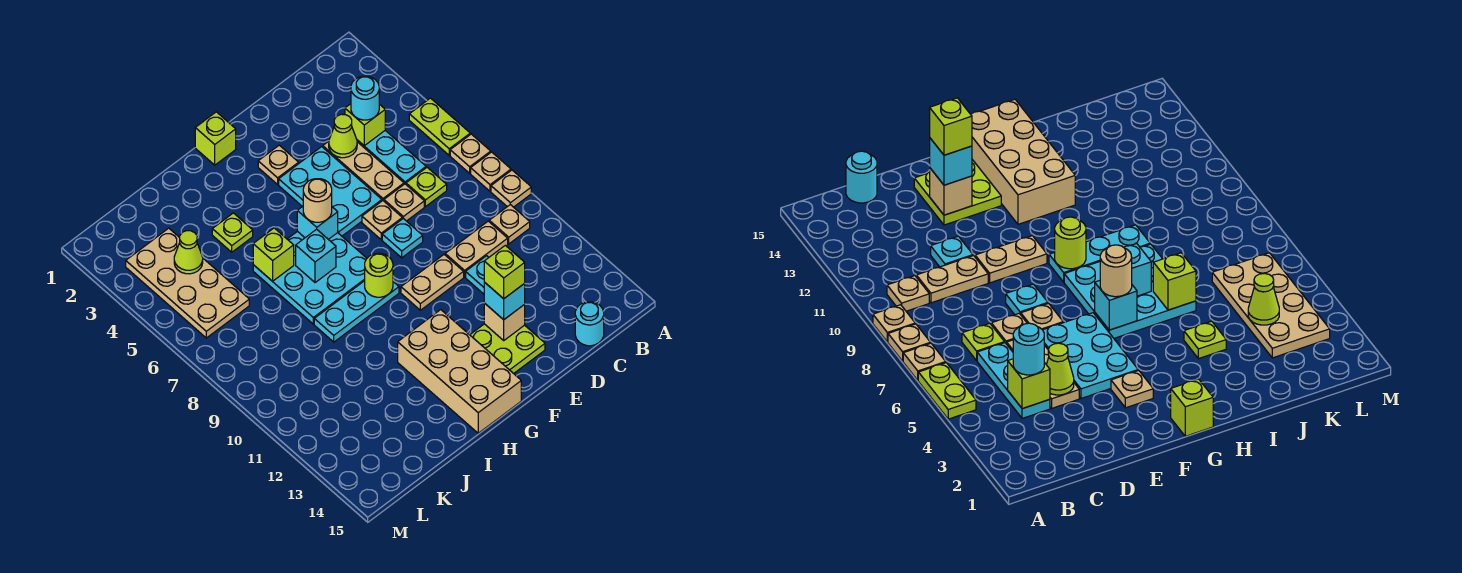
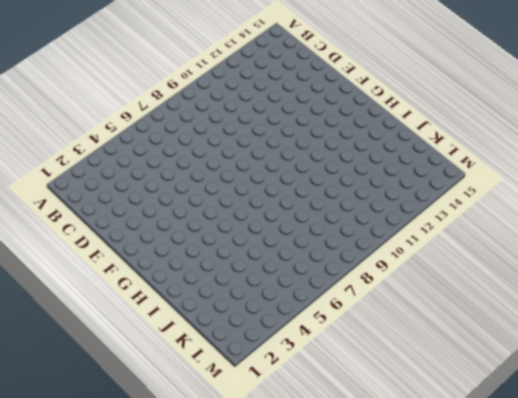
none -> lime plate A5:A6 level 1
none -> tan plate A7 level 1
none -> tan plate A8 level 1
none -> tan plate A9 level 1

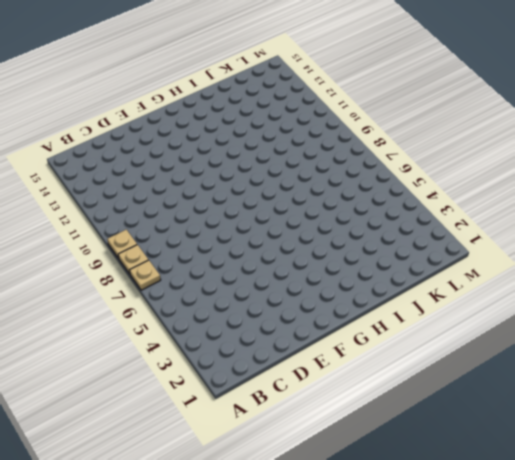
none -> lime plate A5:A6 level 1
none -> tan plate B10 level 1
none -> cyan plate C4:C6 level 1
none -> lime plate C7 level 1

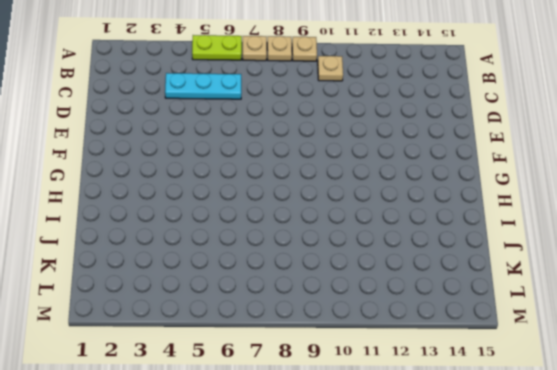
none -> lime plate C7 level 1
none -> tan plate C10:D10 level 1
none -> cyan round brick C15 level 1
none -> tan plate D4:D6 level 1

